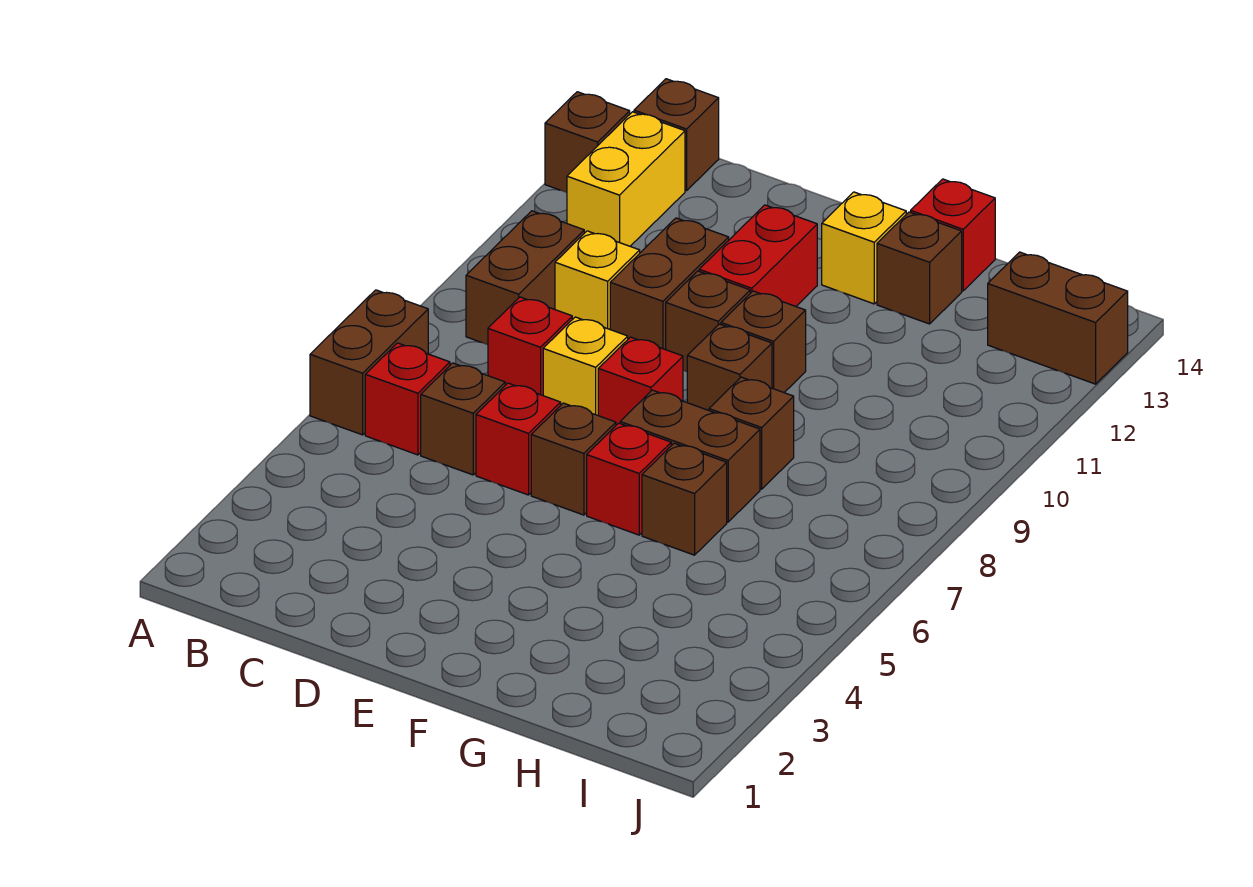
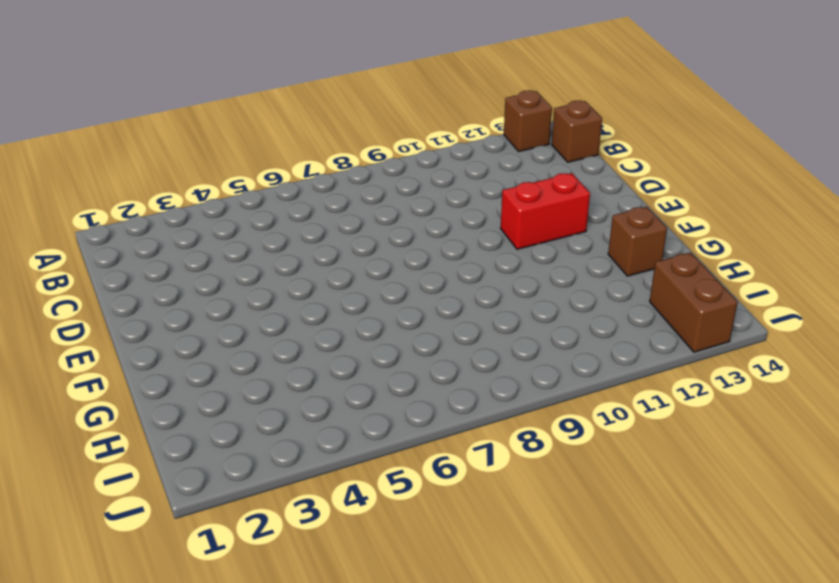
none -> brown brick A6:A7 level 1
none -> red brick B6 level 1
none -> brown brick B9:B10 level 1

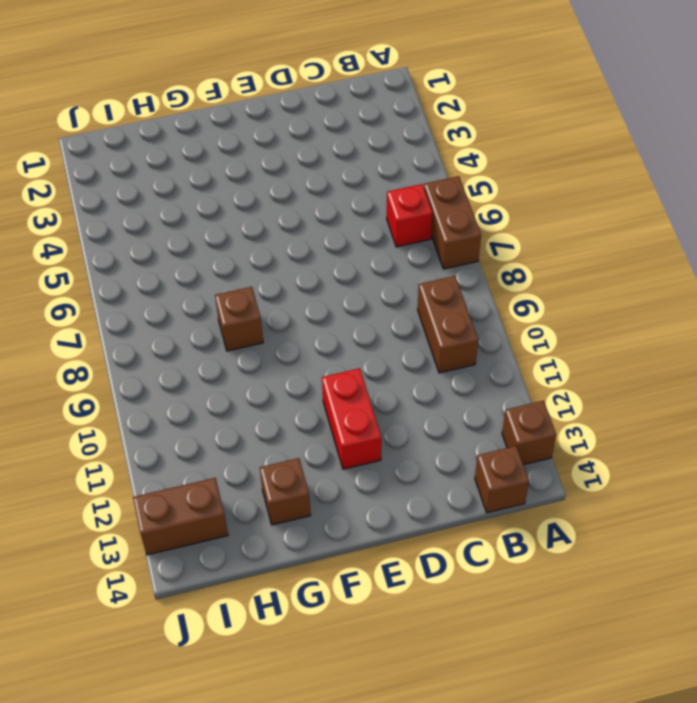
none -> yellow brick B12:B13 level 1
none -> brown brick C6 level 1
none -> red brick C8 level 1

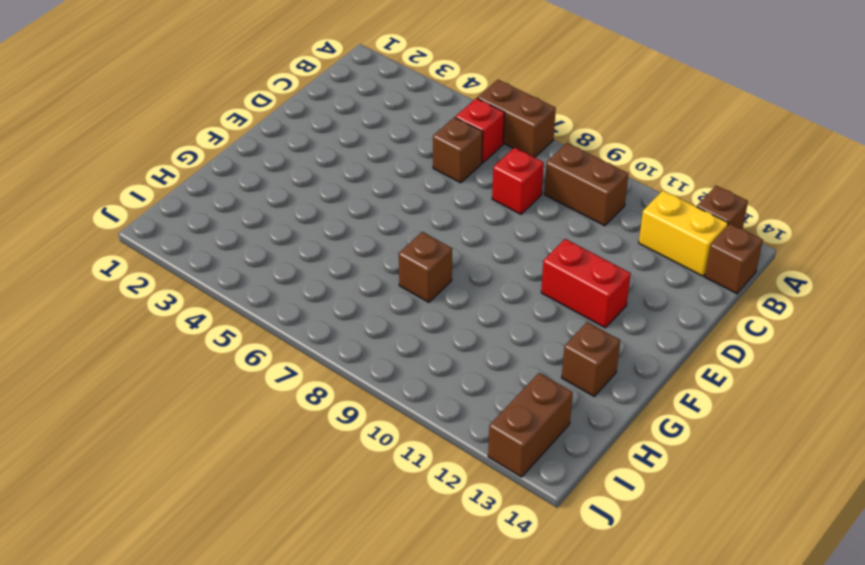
none -> yellow brick C10 level 1
none -> red brick D6 level 1
none -> yellow brick D8 level 1

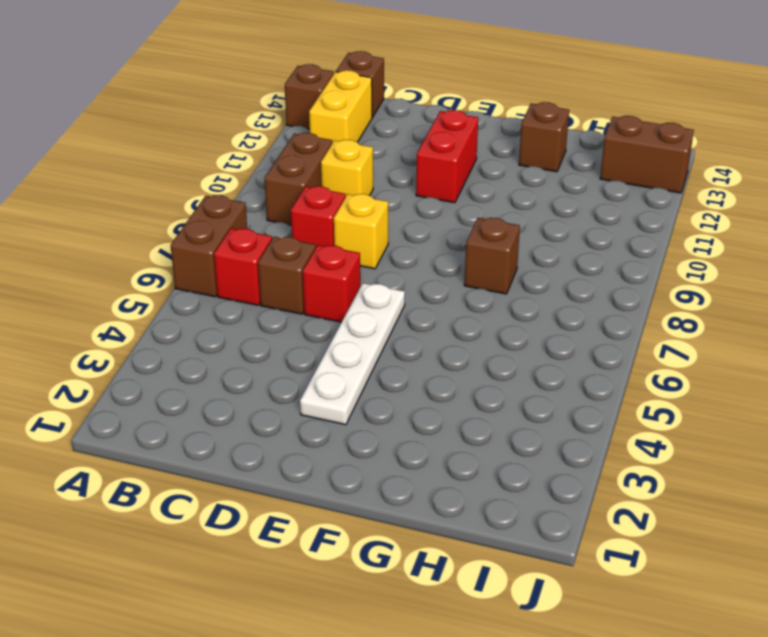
white plate E3:E6 level 1 -> brown brick E6 level 1
none -> brown brick D10:D11 level 1
none -> red brick E8 level 1
none -> brown brick E10 level 1

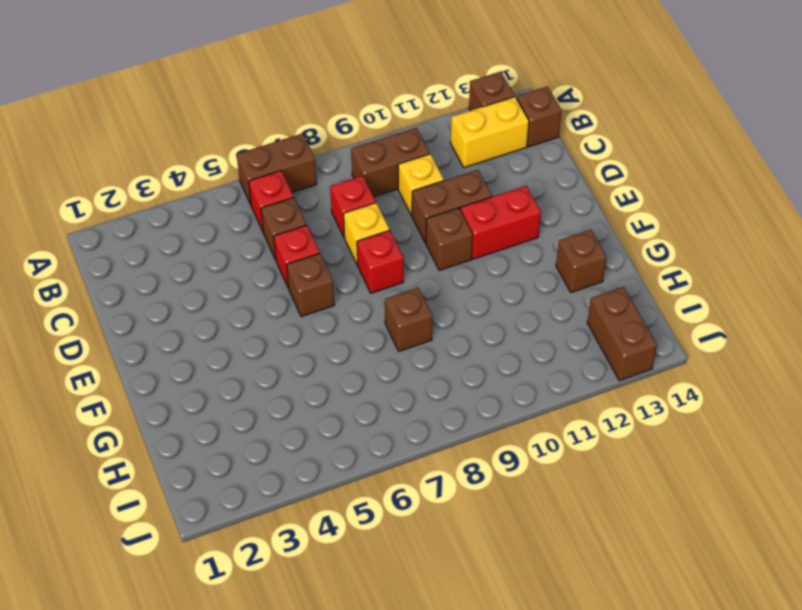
none -> red brick F6 level 1
none -> brown brick F7:G7 level 1
none -> brown brick F9 level 1

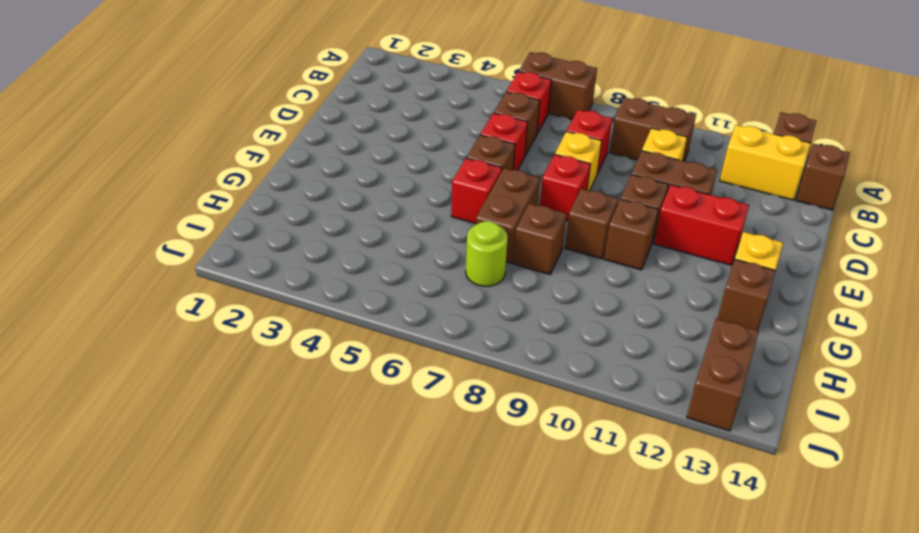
lime round brick H7 level 1 -> none
none -> brown brick G6 level 1
none -> red brick G14 level 1

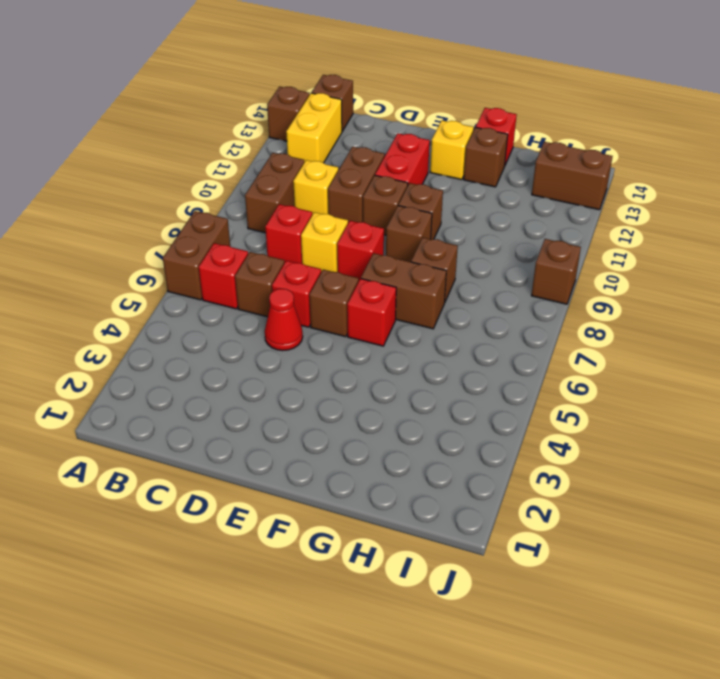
red cone D5 level 1 -> none
brown brick J9 level 1 -> brown brick G6 level 1

